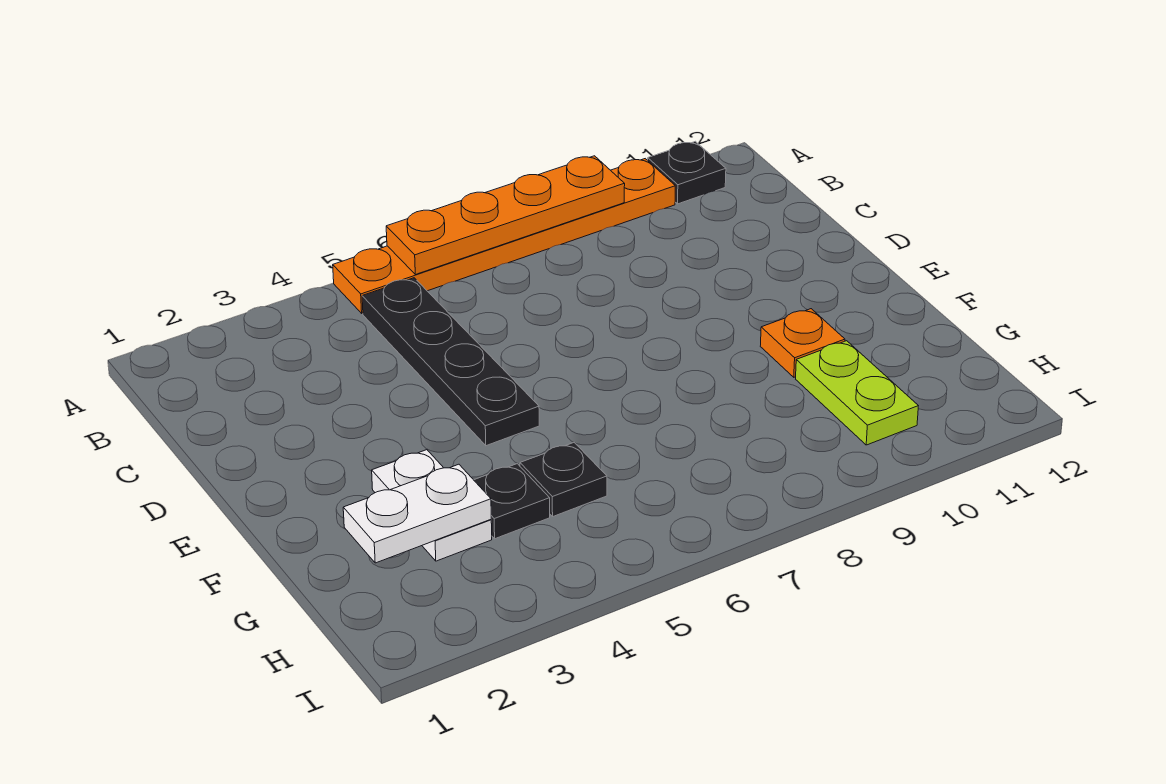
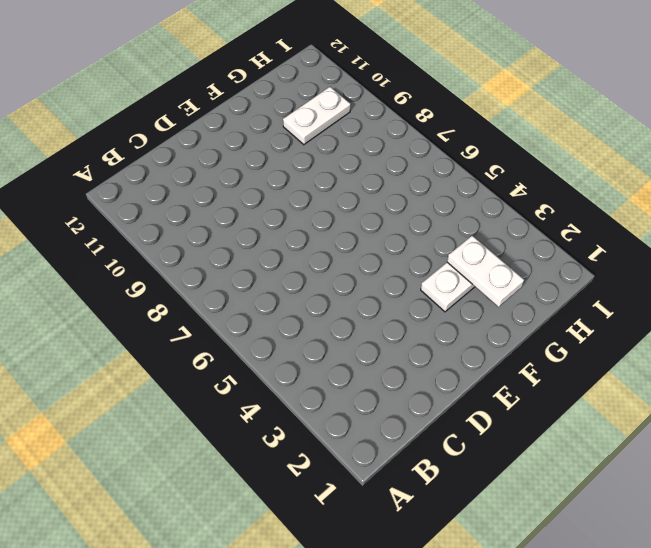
white plate G10:H10 level 1 -> lime plate G10:H10 level 1
none -> orange plate A5:A10 level 1
none -> black plate A11 level 1

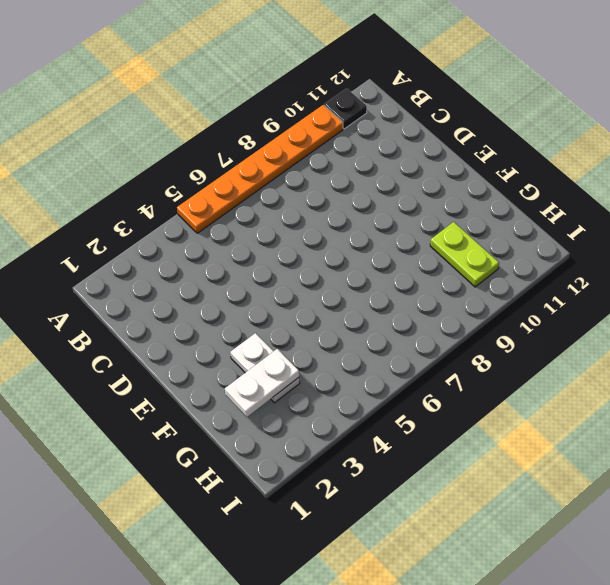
none -> black plate B5:E5 level 1
none -> orange plate F10 level 1

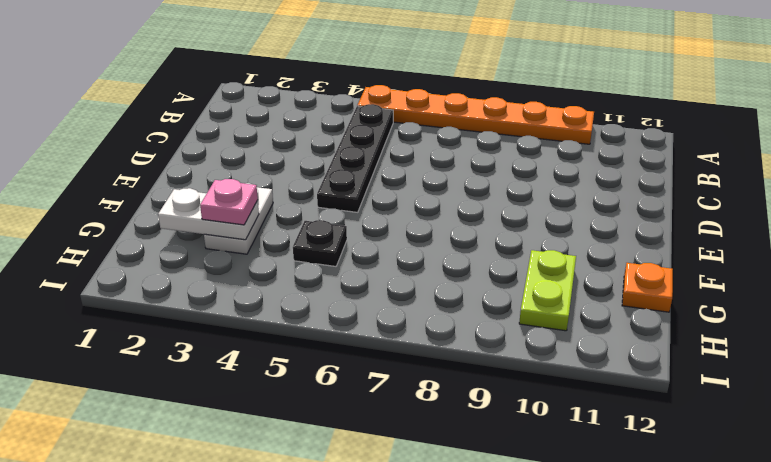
pink plate G3 level 3 -> none
orange plate G12 level 1 -> orange plate F10 level 1
none -> black plate A11 level 1
none -> black plate G4 level 1

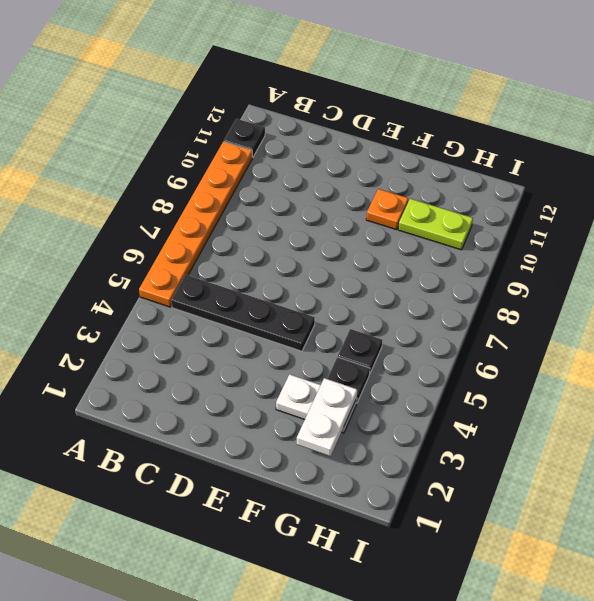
none -> orange plate A6:A9 level 2

